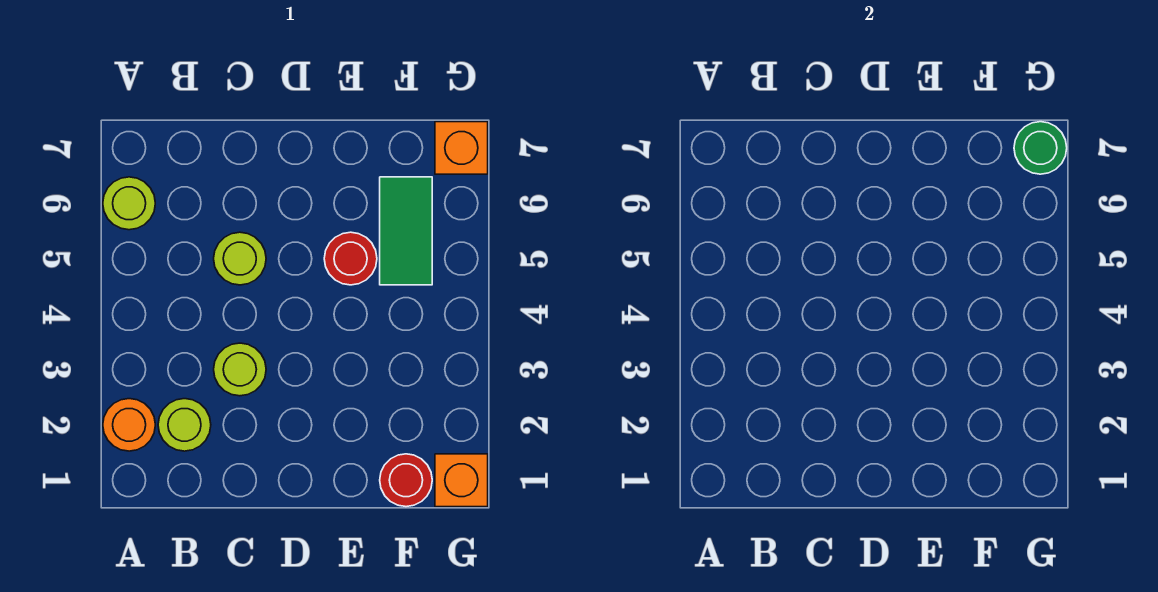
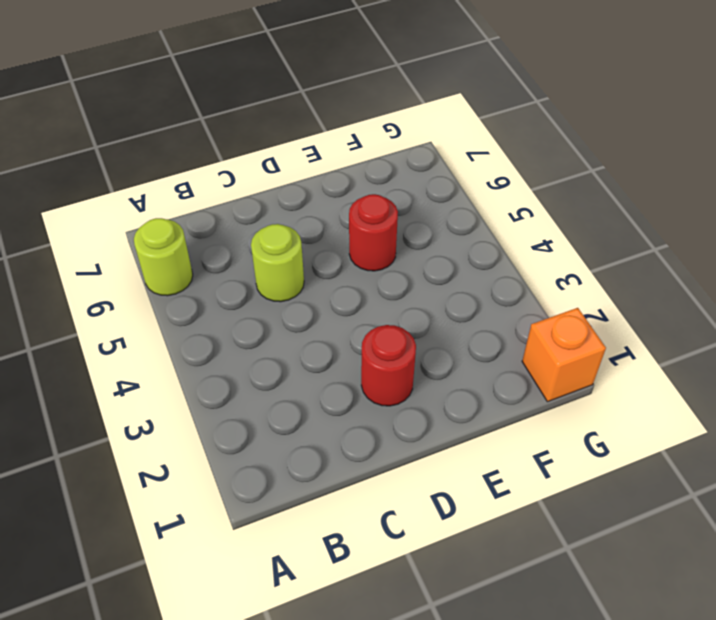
red round brick D2 level 1 -> red round brick F1 level 1
none -> orange round brick A2 level 1
none -> lime round brick B2 level 1

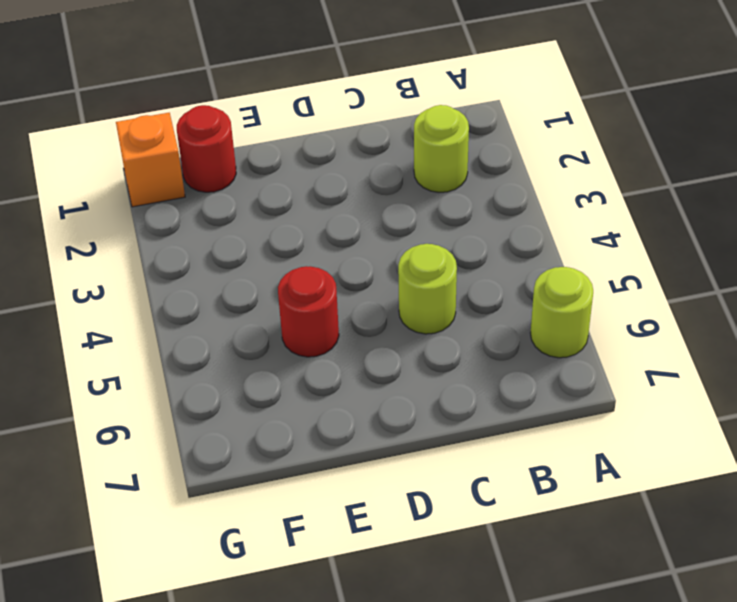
none -> orange round brick A2 level 1
none -> lime round brick C3 level 1

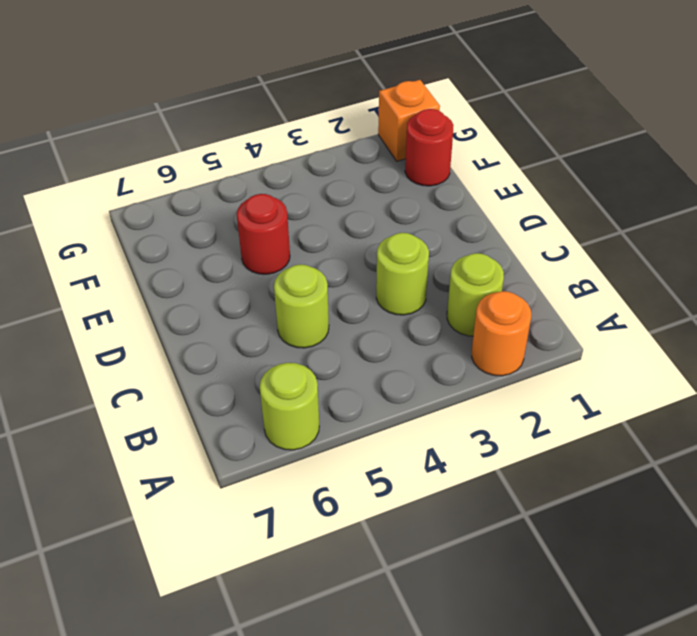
none -> green tile F5:F6 level 1
none -> orange brick G7 level 1

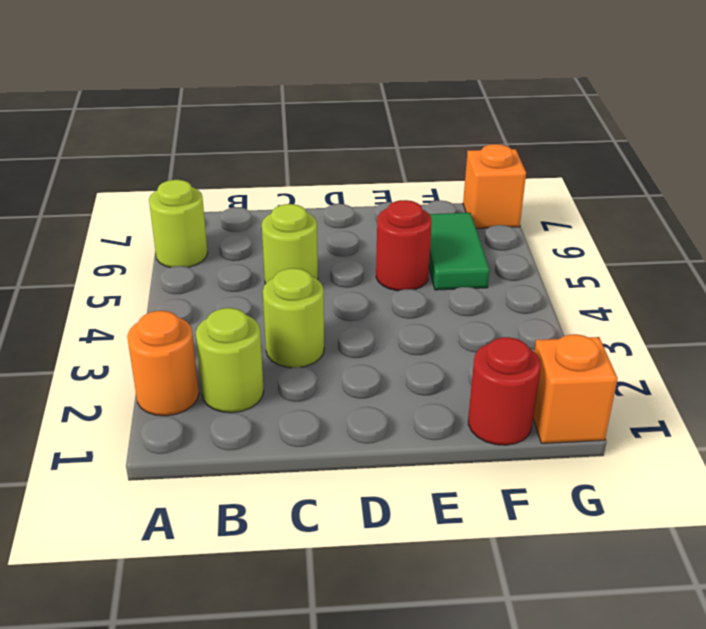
none -> green round brick G7 level 2

